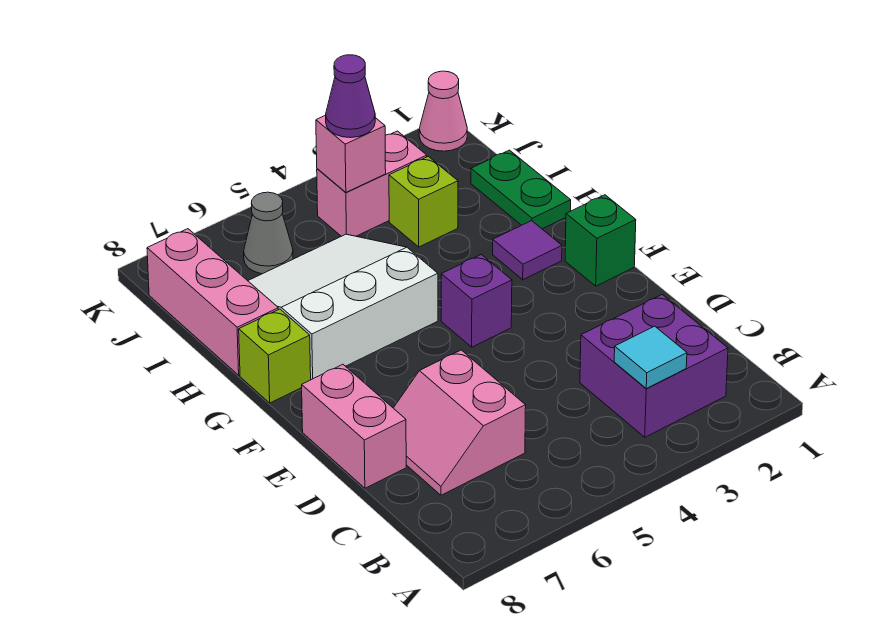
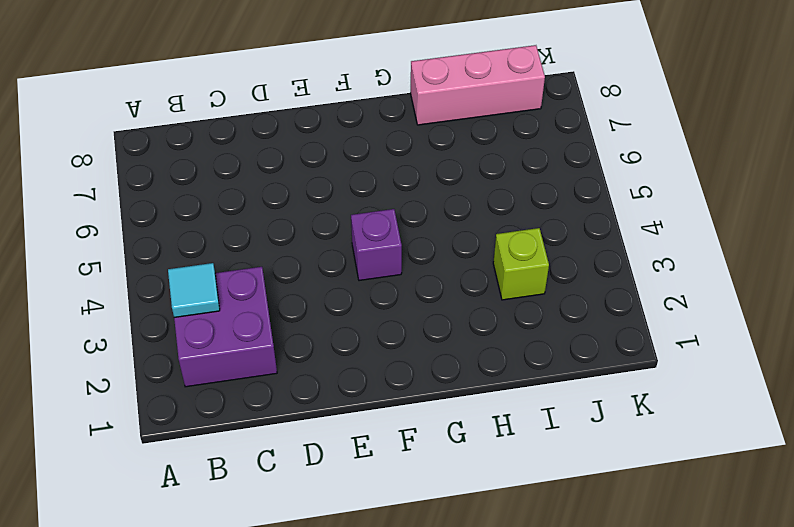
none -> pink slope C6:D7 level 1 top 6
none -> pink brick D8:E8 level 1
none -> green brick F1 level 1

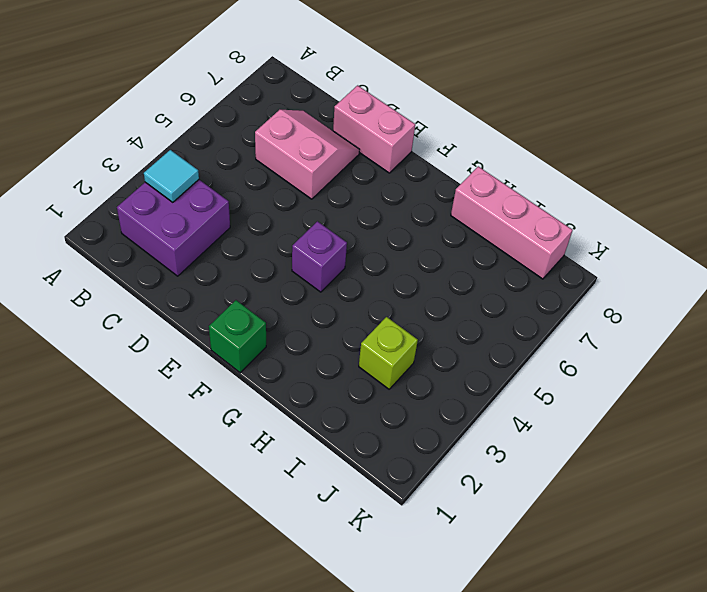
none -> purple tile G2 level 1
none -> white slope G5:I7 level 1 top G
none -> lime brick G8 level 1

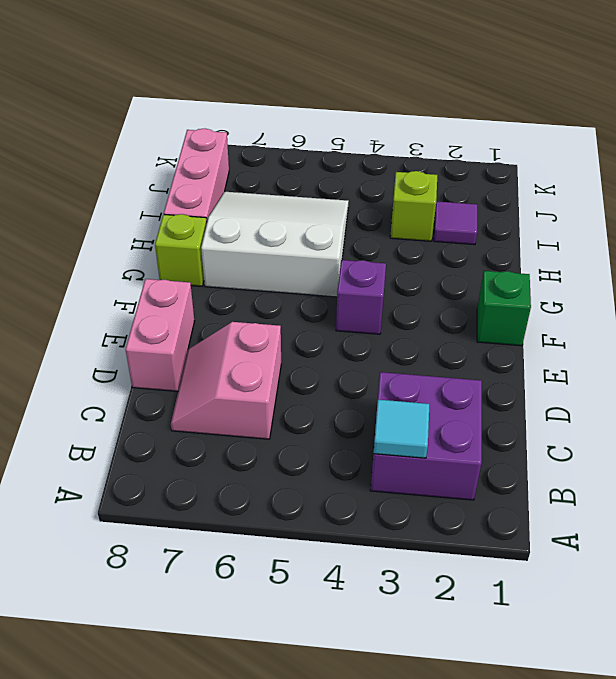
purple tile I2 level 1 -> purple tile G2 level 1
none -> green plate H1:I1 level 1
none -> pink brick J3:J4 level 1
none -> grey cone J6 level 1

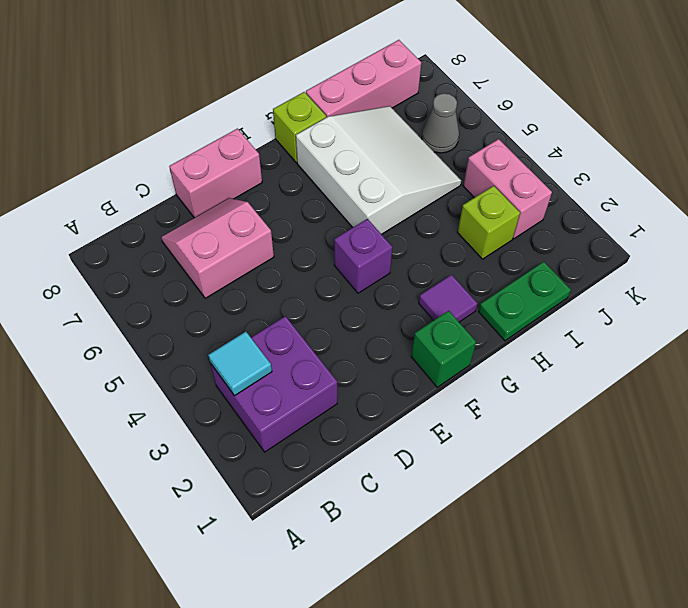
none -> pink cone K1 level 1
none -> pink brick J4 level 2
none -> purple cone J4 level 3

